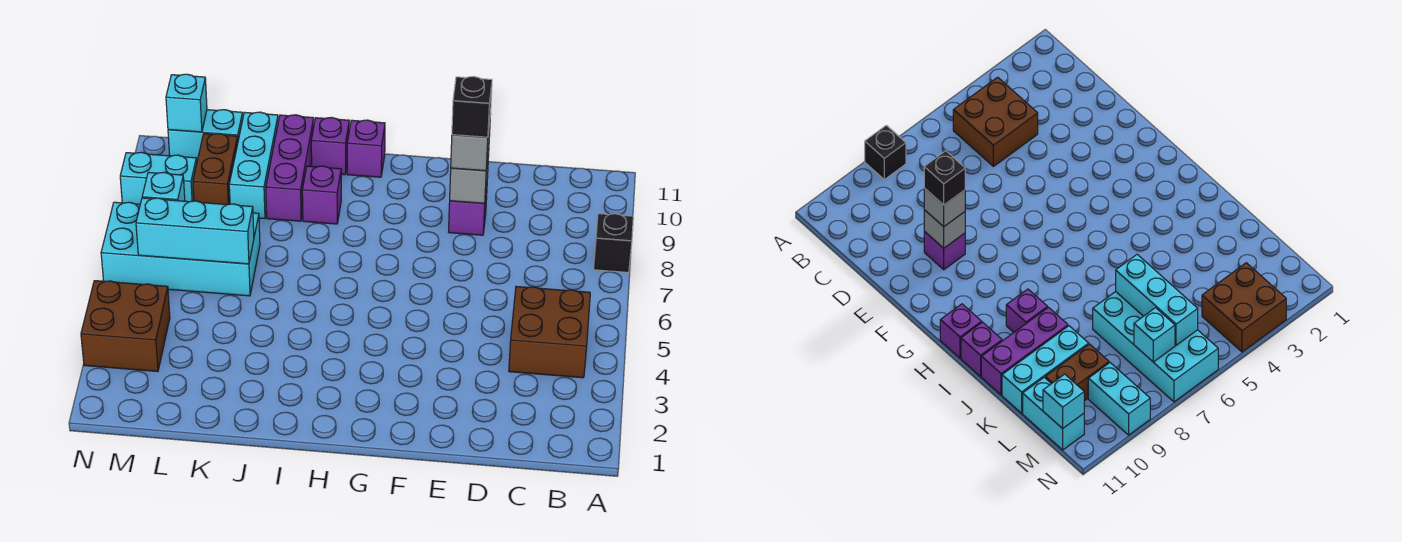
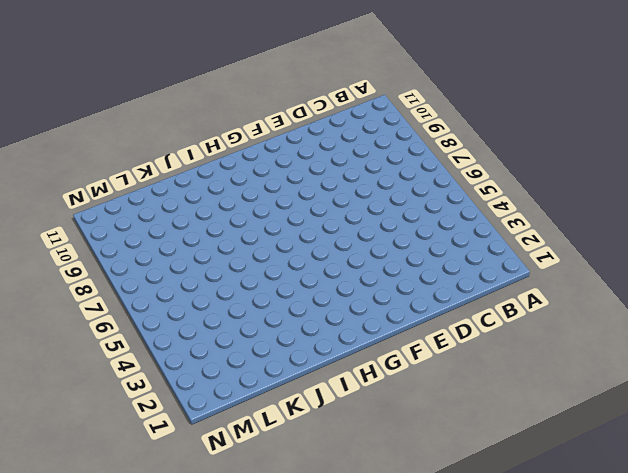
none -> black brick A8 level 1
none -> brown brick B4:C5 level 1
none -> purple brick E9 level 1

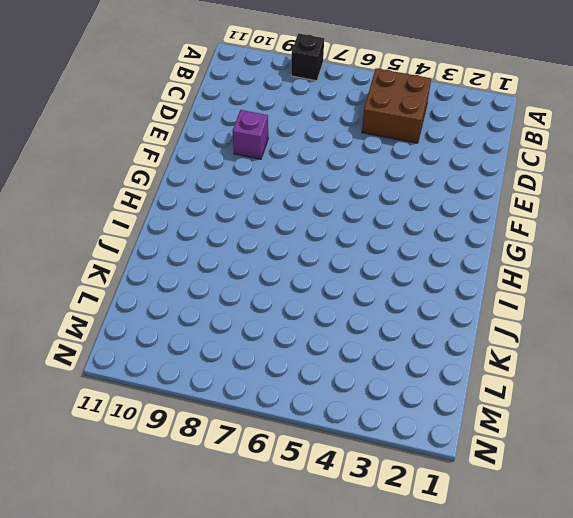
none -> purple brick H11 level 1
none -> purple brick I9 level 1
none -> purple brick I11 level 1

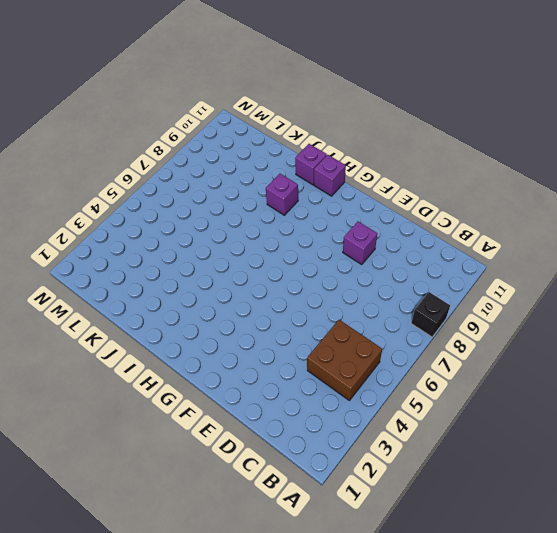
none -> purple brick J9:J11 level 1
none -> cyan brick K6:N7 level 1
none -> cyan brick K9:K11 level 1

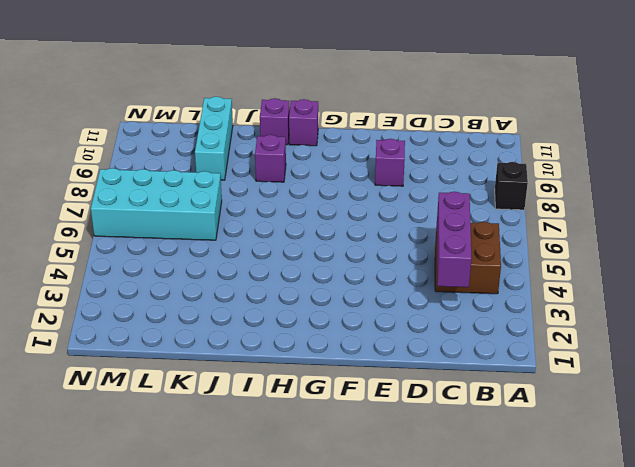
purple brick C3:C5 level 2 -> purple brick J9:J11 level 1
none -> brown brick L9:L10 level 1
none -> cyan brick L11:M11 level 1
none -> brown brick M3:N4 level 1

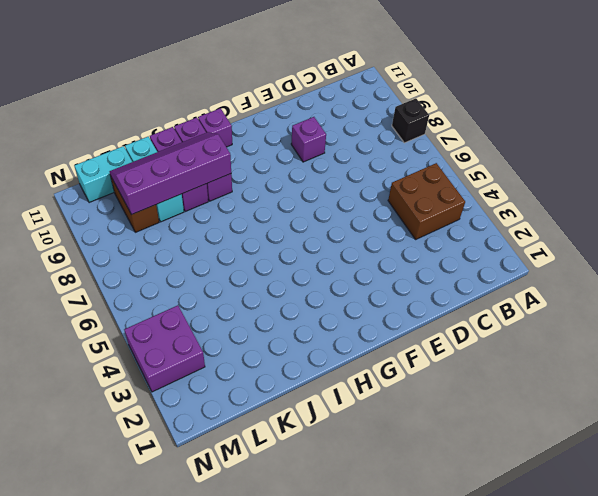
purple slope I9:L10 level 2 top 9 -> none
purple brick M3:N4 level 1 -> brown brick M3:N4 level 1
none -> cyan brick K6:N7 level 1
none -> cyan brick M9:N9 level 1
none -> grey brick E9 level 2

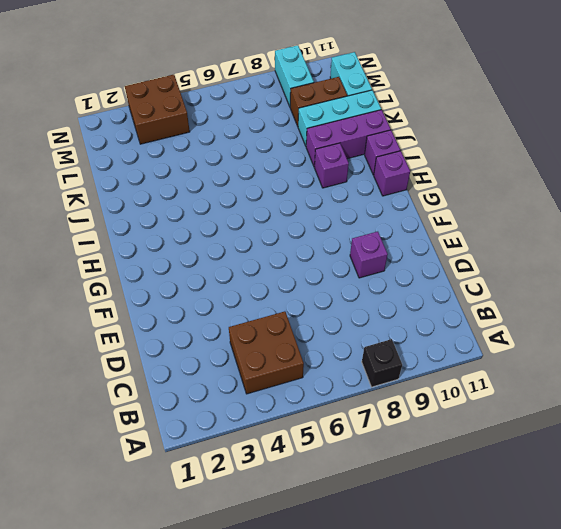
none -> cyan brick K6:N7 level 1
none -> grey brick E9 level 2
none -> cyan brick K6:M6 level 2

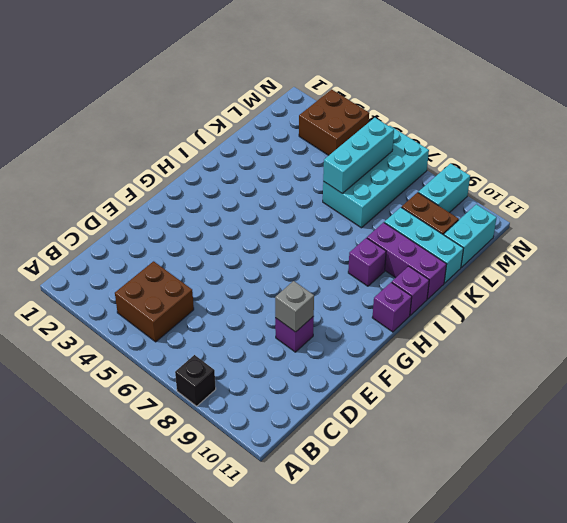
none -> cyan brick M7 level 2
none -> cyan brick M11 level 2
none -> grey brick E9 level 3

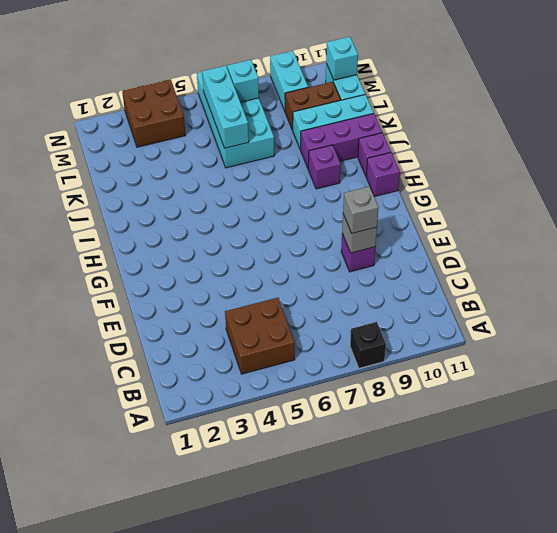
none -> black brick E9 level 4

